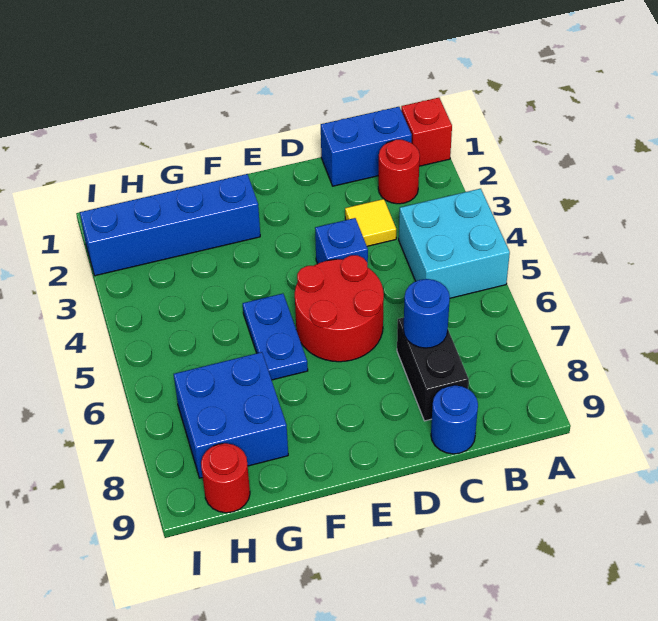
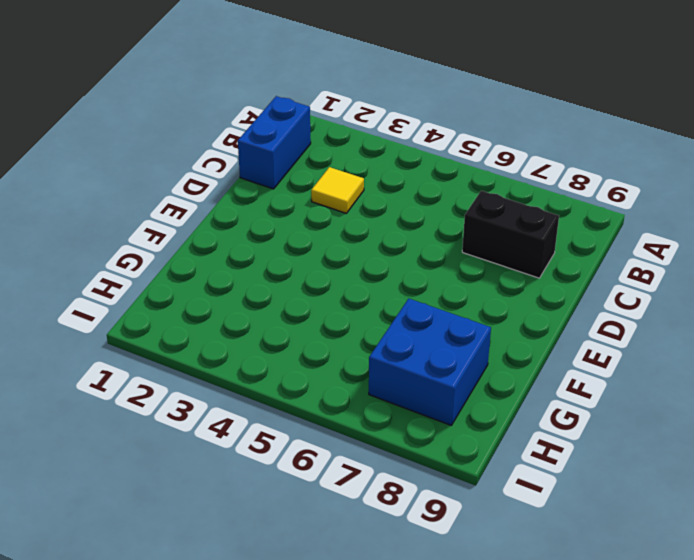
none -> red brick A1 level 1
none -> cyan brick A4:B5 level 1
none -> red round brick B2 level 1

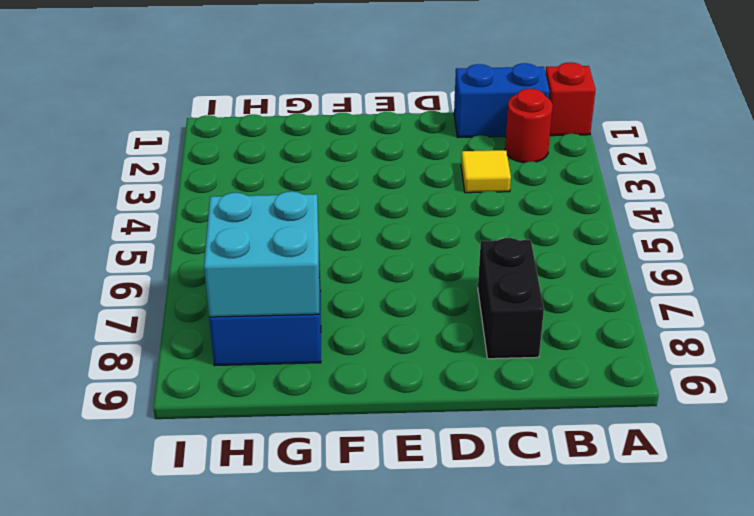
cyan brick G7:H8 level 2 -> cyan brick A4:B5 level 1
none -> blue round brick C9 level 1
none -> blue brick D4 level 1
none -> red round brick D5:E6 level 1

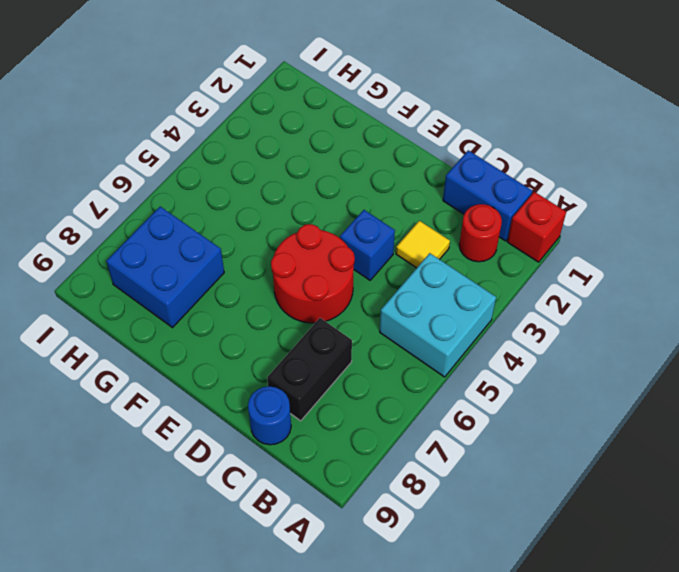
none -> blue brick F2:I2 level 1
none -> blue plate F5:F6 level 1
none -> red round brick H9 level 1

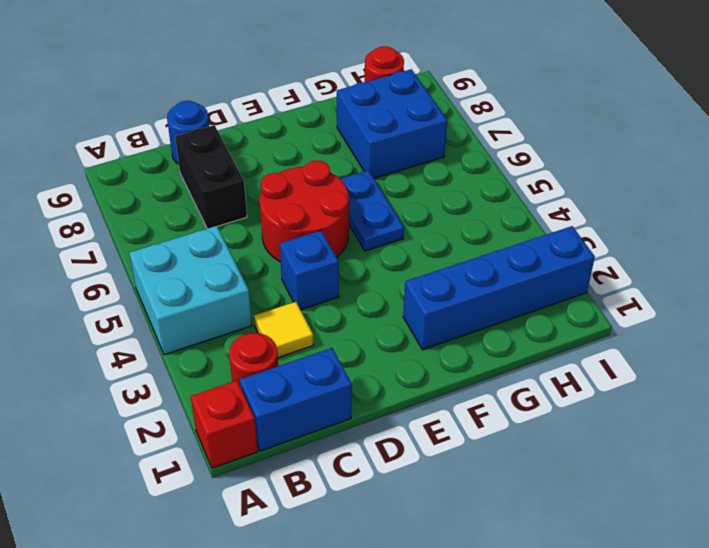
none -> blue round brick C7 level 2

